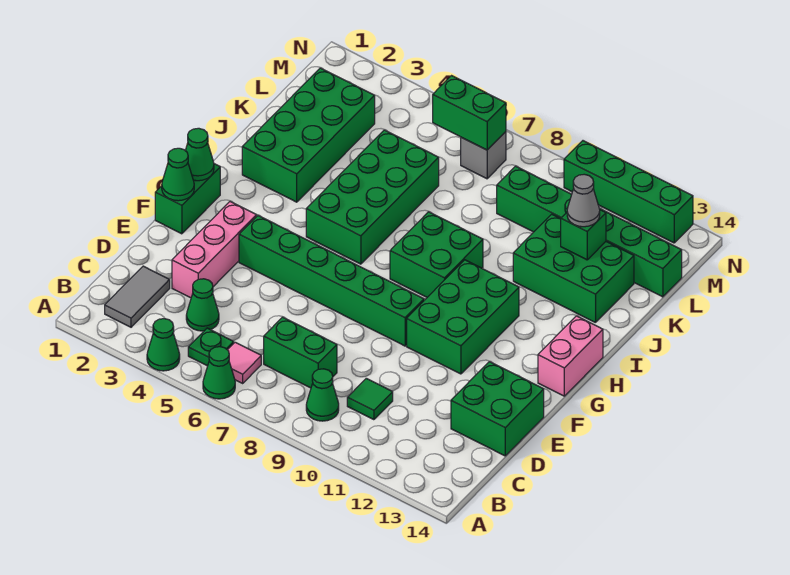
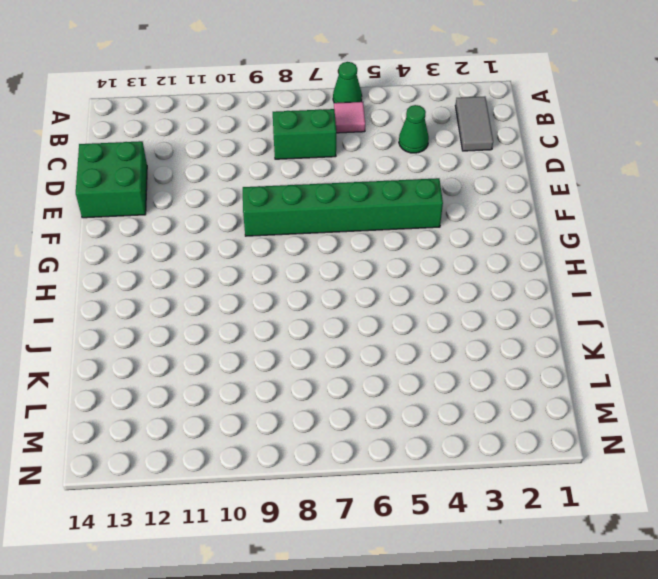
none -> green cone A4 level 1
none -> green plate B5 level 1
none -> green cone B9 level 1

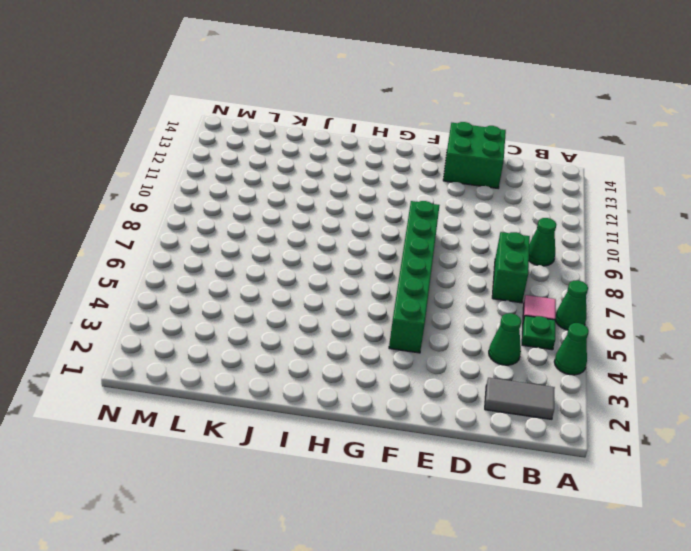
none -> green tile C10 level 1
none -> pink brick D3:F3 level 1
none -> green brick F1:G1 level 1

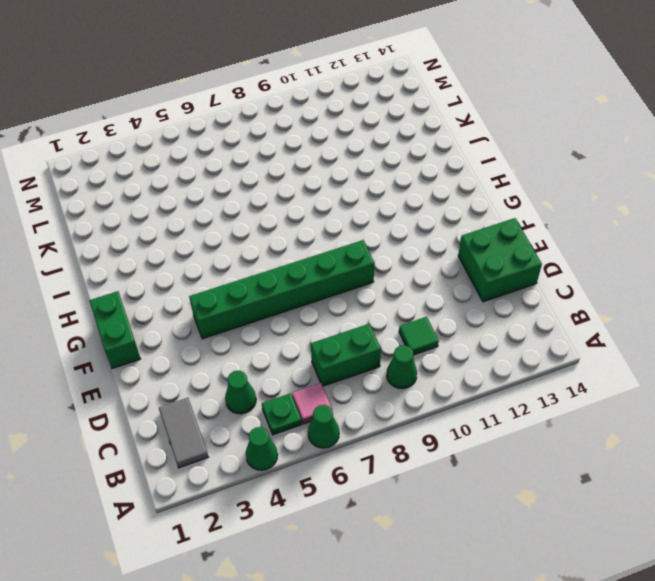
none -> pink brick D3:F3 level 1
none -> green brick F10:H11 level 1
none -> pink brick G14:H14 level 1

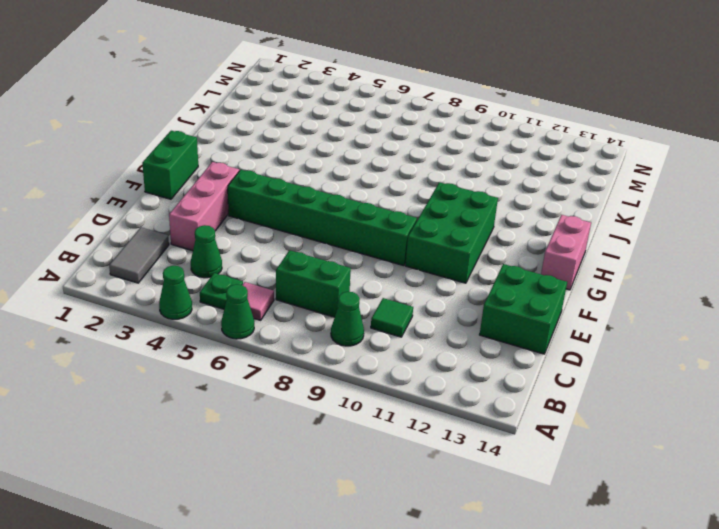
none -> green brick H5:K6 level 1
none -> green brick H8:I9 level 1
none -> green brick I2:L3 level 1

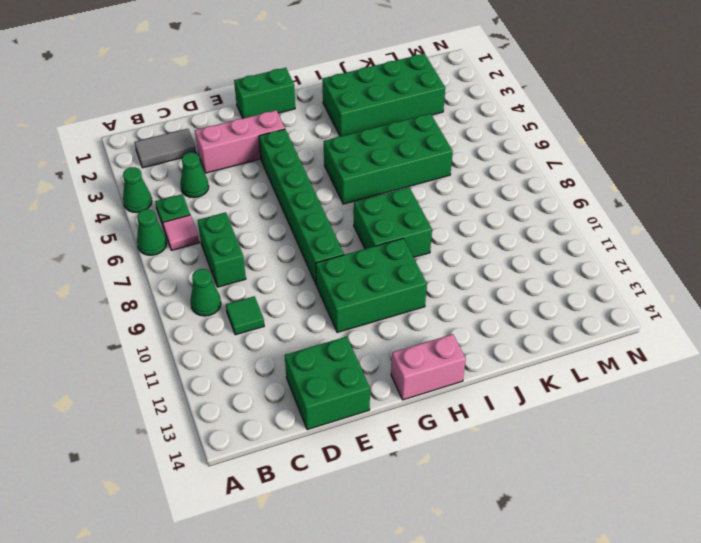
none -> green brick J11:K13 level 1
none -> green brick L9:L14 level 1
none -> grey brick M7 level 1

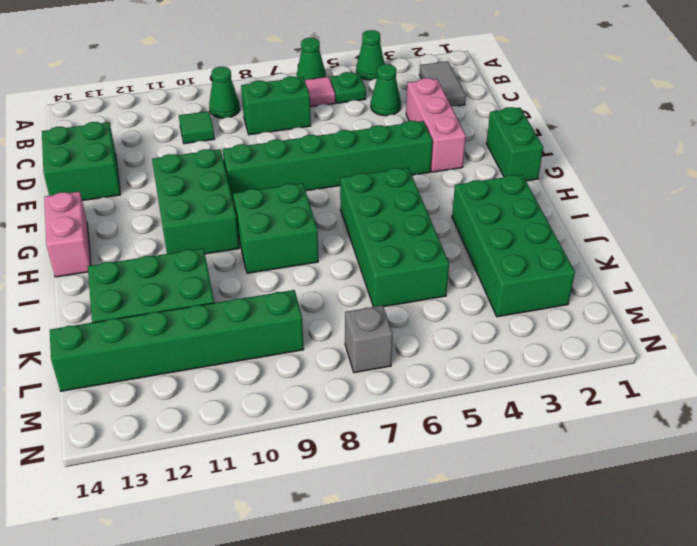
none -> green brick N10:N13 level 1
none -> green cone F1 level 2
none -> green cone G1 level 2

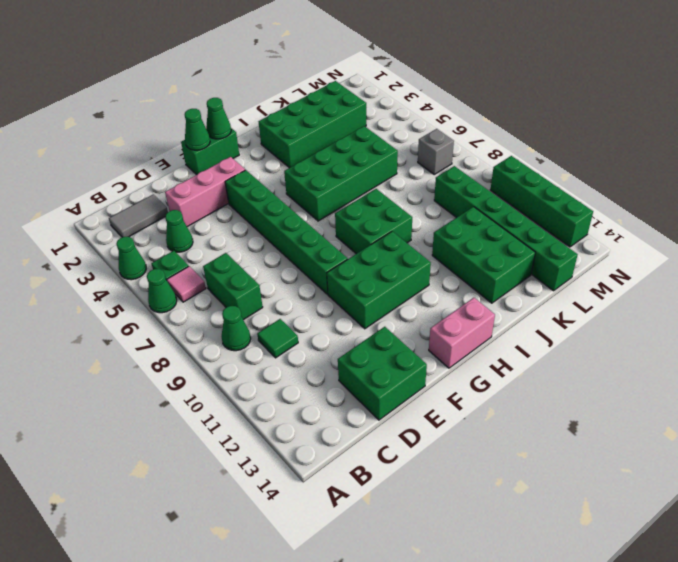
none -> green brick K12 level 2
none -> green brick M6:M7 level 2
none -> grey cone K12 level 3

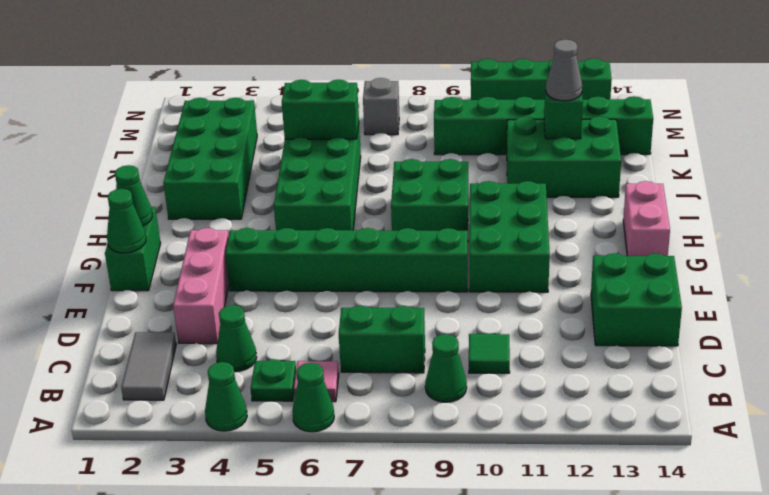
green brick K5:K6 level 2 -> green brick M6:M7 level 2

